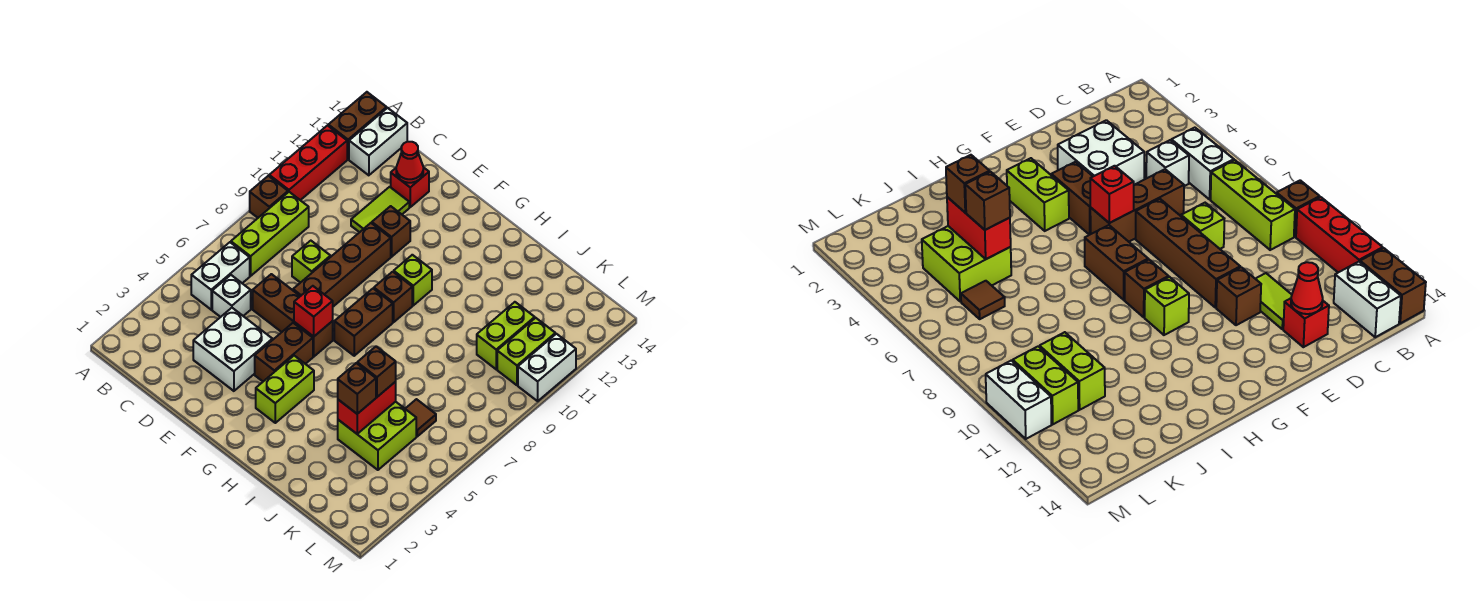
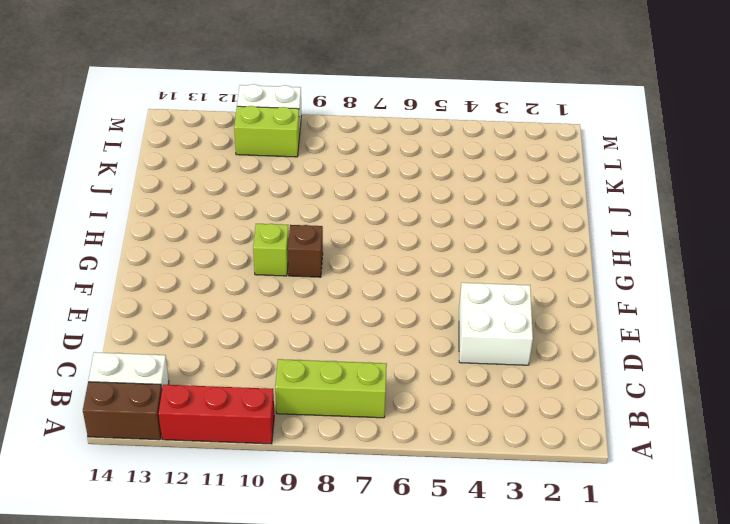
none -> brown brick A9 level 1
none -> white brick B5:B6 level 1
none -> white brick C5 level 1

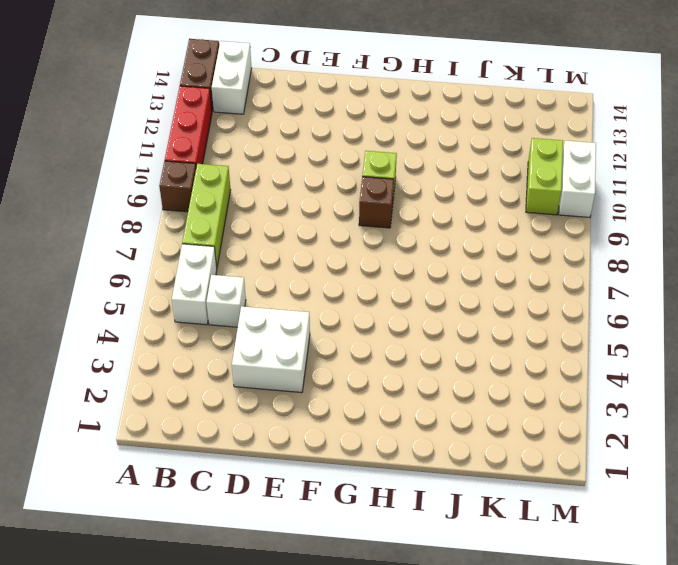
none -> brown brick D6:F6 level 1
none -> lime brick D8 level 1
none -> lime tile D11:D12 level 1

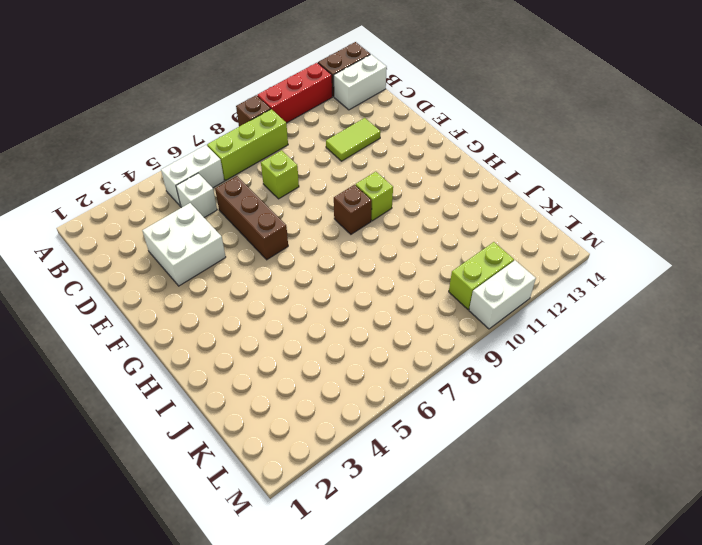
none -> red brick D13 level 1
none -> brown brick E7:E10 level 1
none -> brown brick E11 level 1

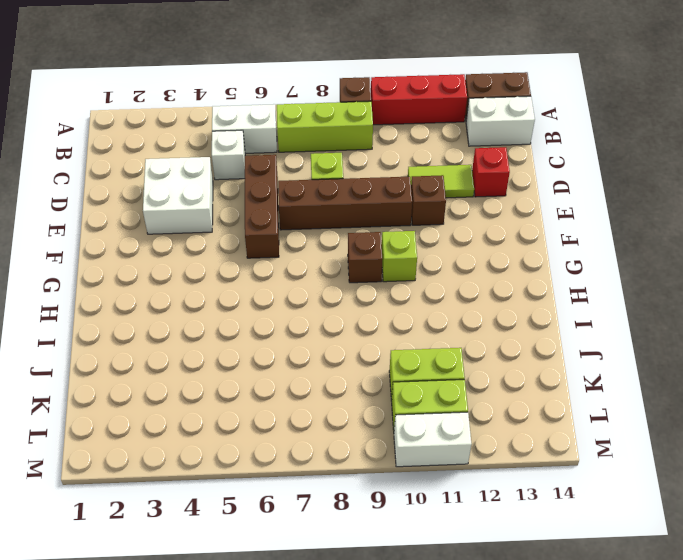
none -> brown brick F4:F5 level 1
none -> lime brick G3:G4 level 1
none -> brown brick G7:G8 level 1

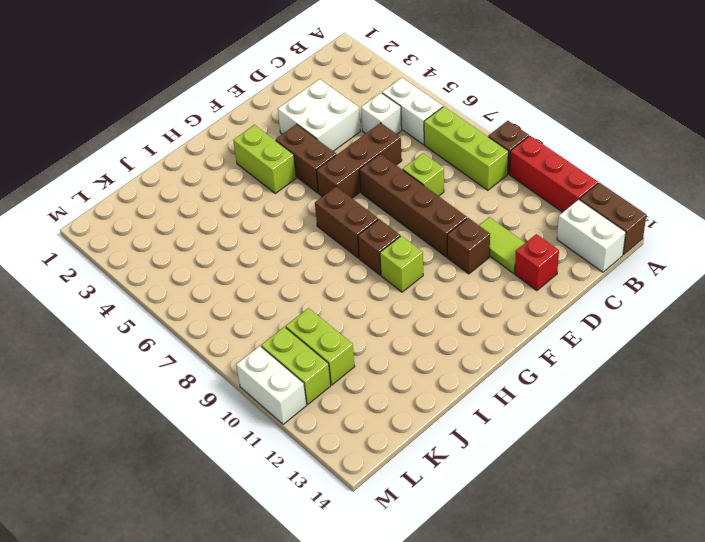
none -> lime brick J4:K5 level 1
none -> brown tile K6 level 1
none -> red cone D13 level 2

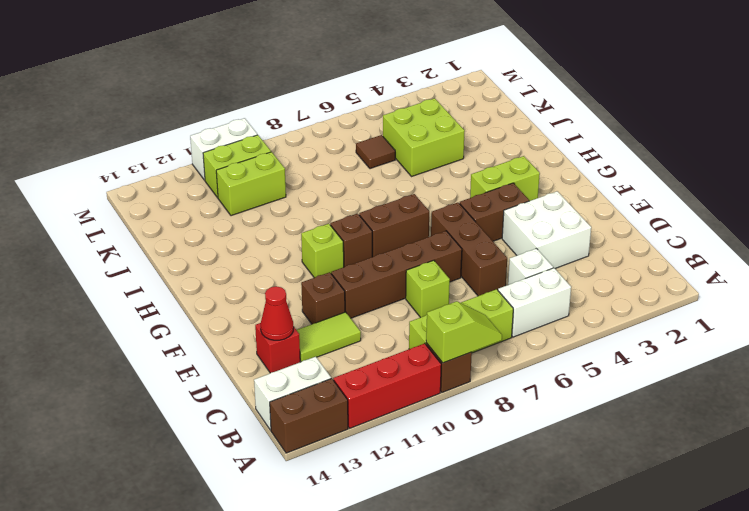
lime slope A8:A9 level 2 top 9 -> none
none -> red brick F6 level 2
none -> red brick J4:J5 level 2
none -> brown brick J4 level 3

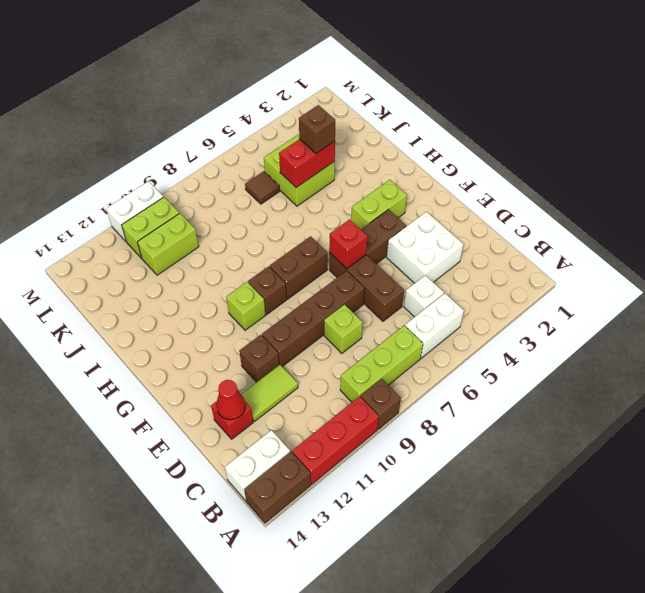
none -> brown brick J5 level 3

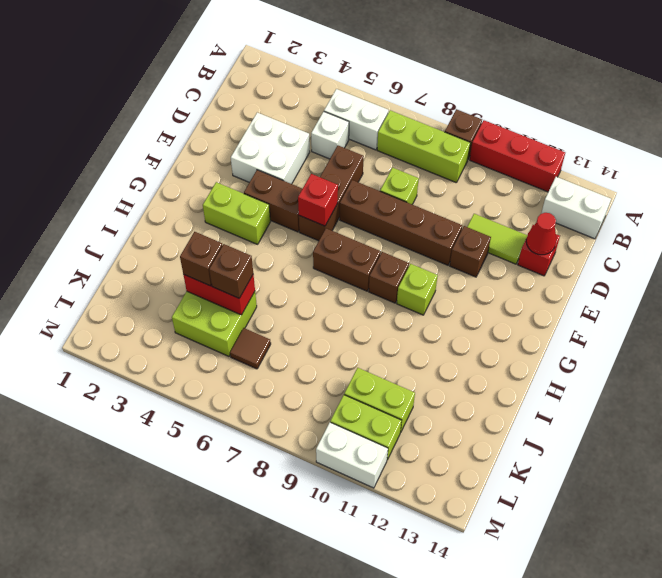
none -> brown brick A13:A14 level 1

